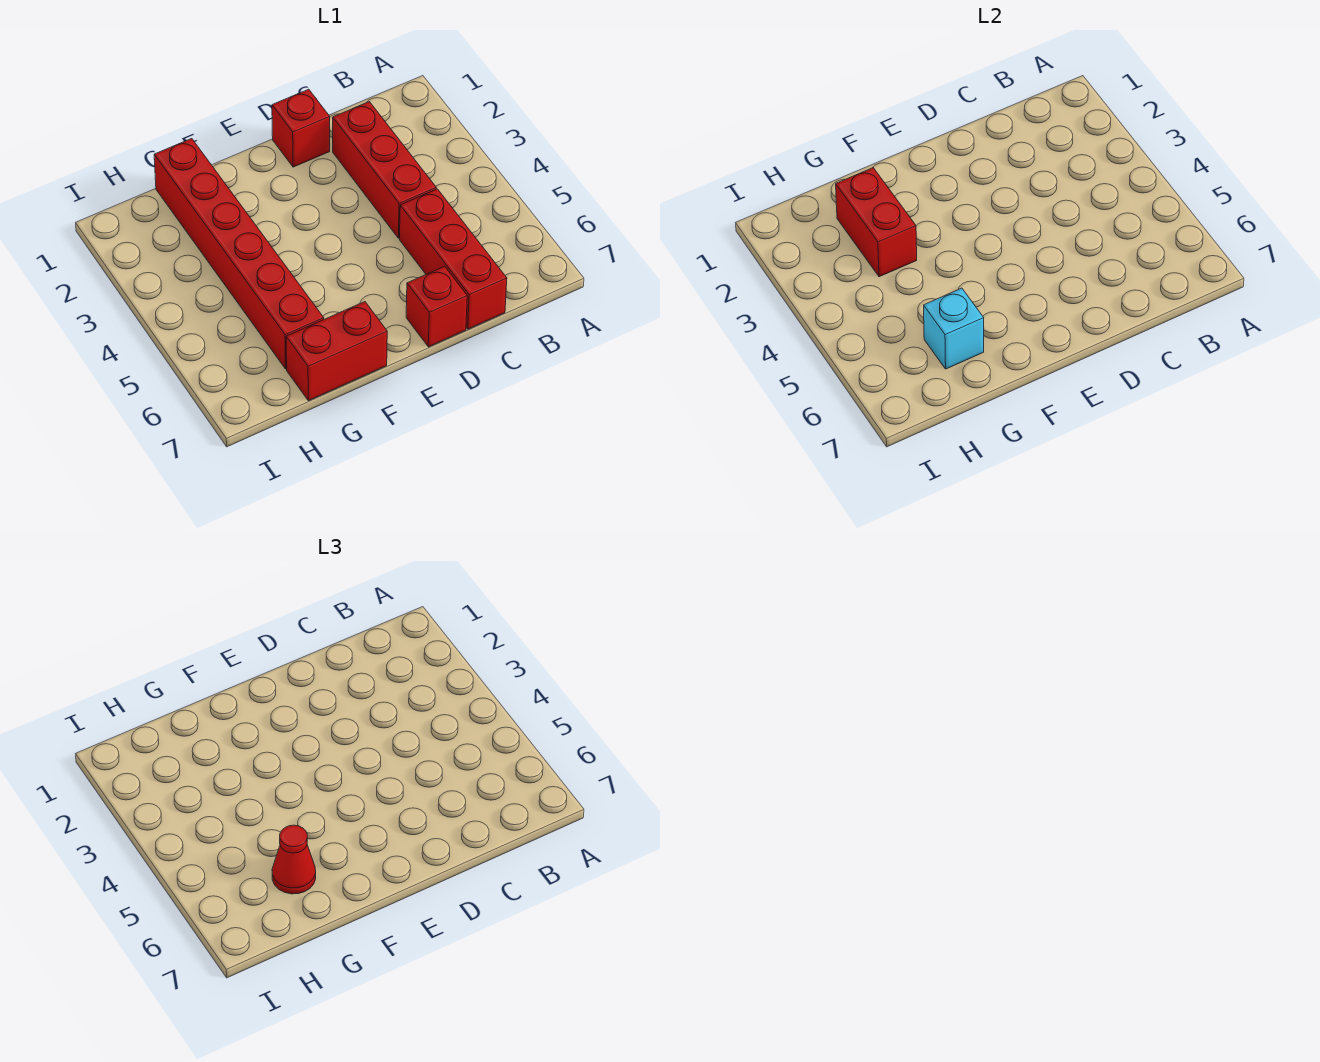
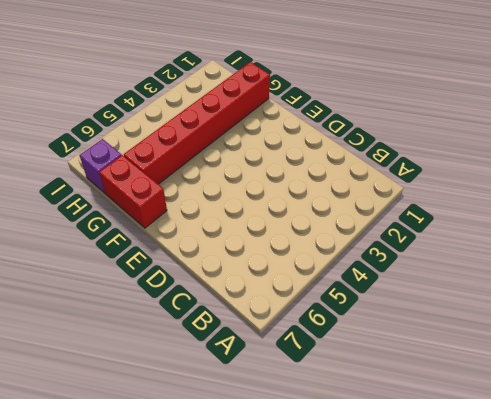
purple brick H7 level 1 -> none
none -> red brick C2:C4 level 1
none -> red brick C5:C7 level 1

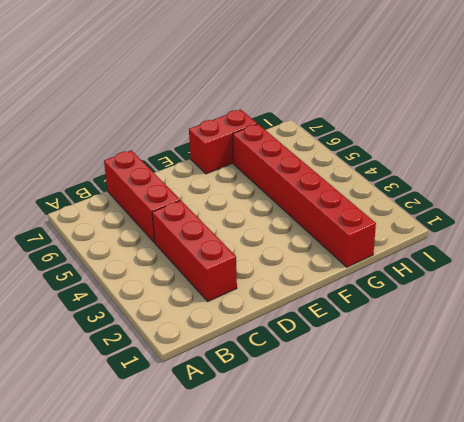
none -> red brick D1 level 1
none -> red brick D7 level 1

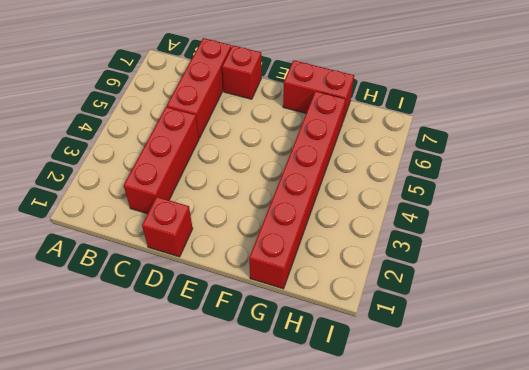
none -> red brick G2:G3 level 2
none -> cyan brick G6 level 2

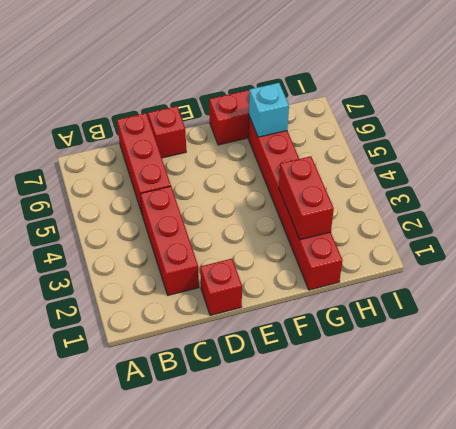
none -> red cone G6 level 3

